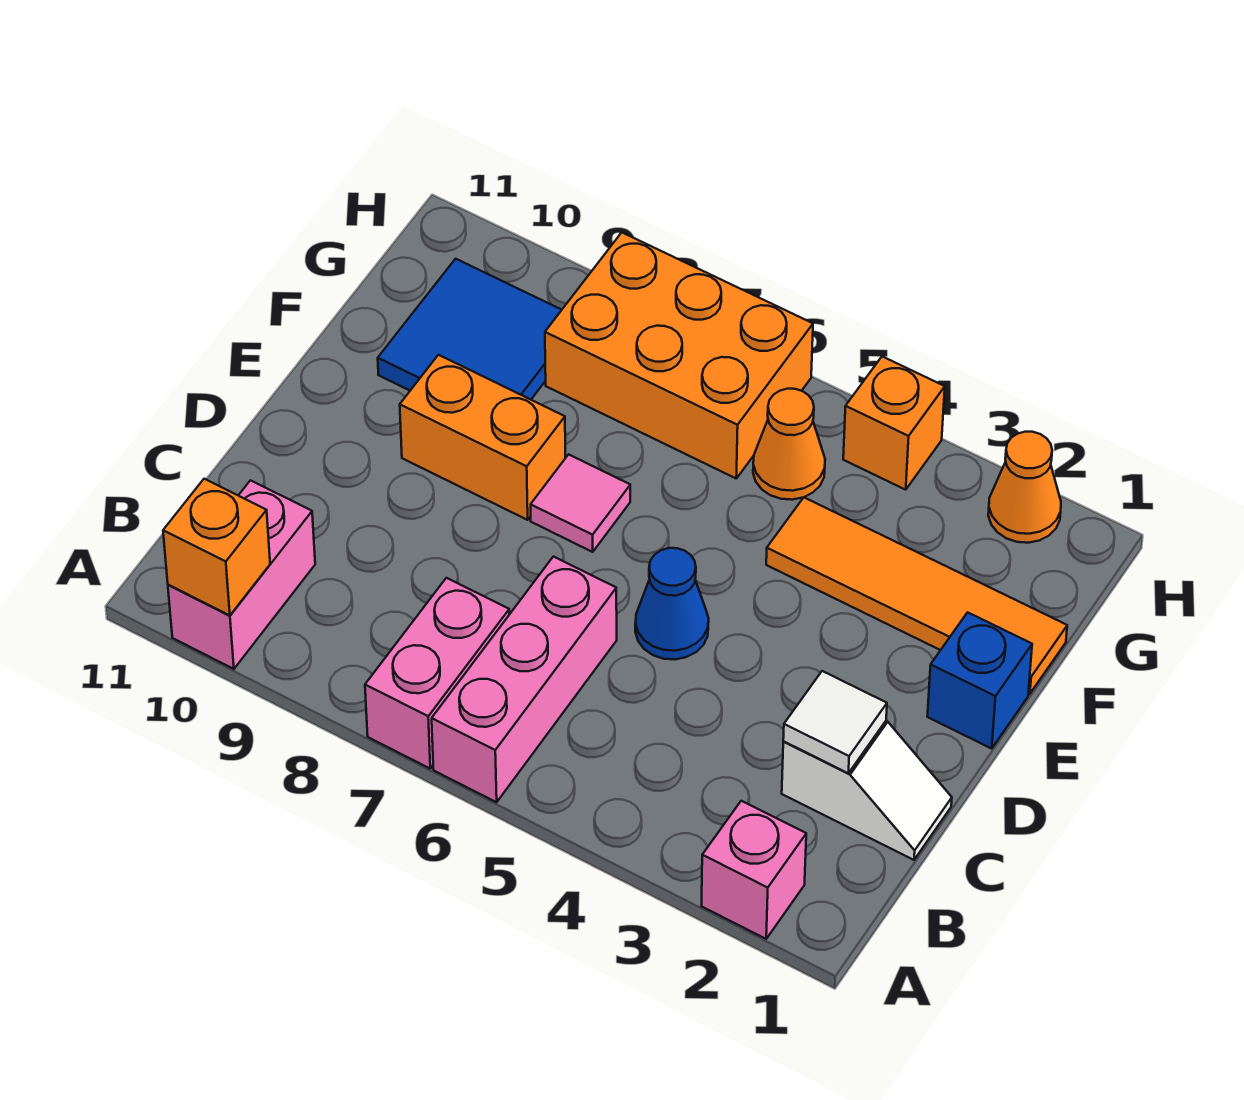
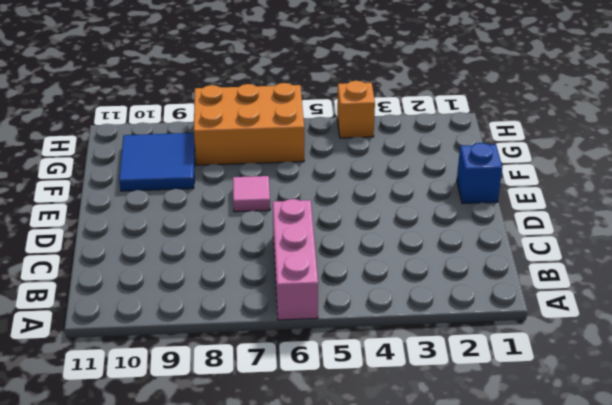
none -> pink brick A2 level 1
none -> pink brick A7:B7 level 1
none -> pink brick A10:B10 level 1

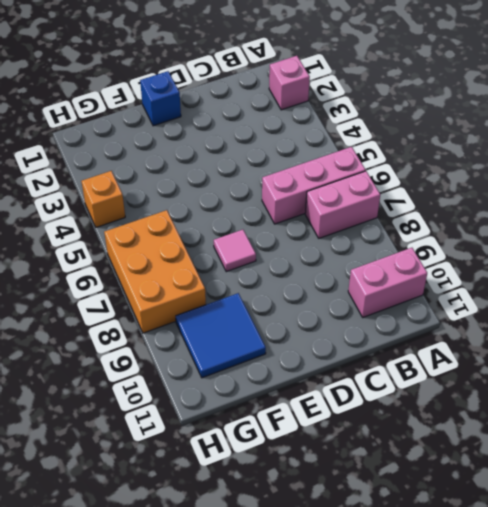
none -> white slope C1:C2 level 1 top 2
none -> blue cone D5 level 1
none -> orange brick E8:E9 level 1

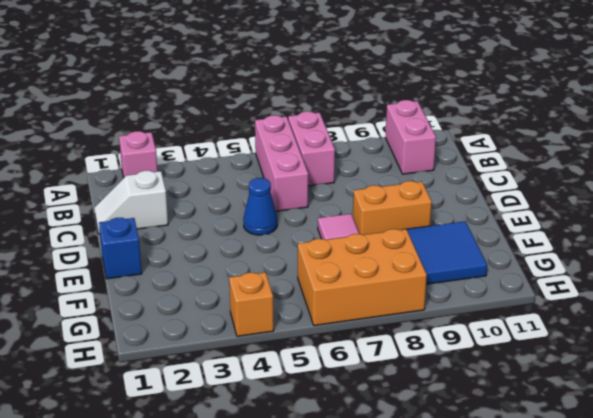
none -> orange tile F1:F4 level 1
none -> orange cone G5 level 1
none -> orange cone H2 level 1

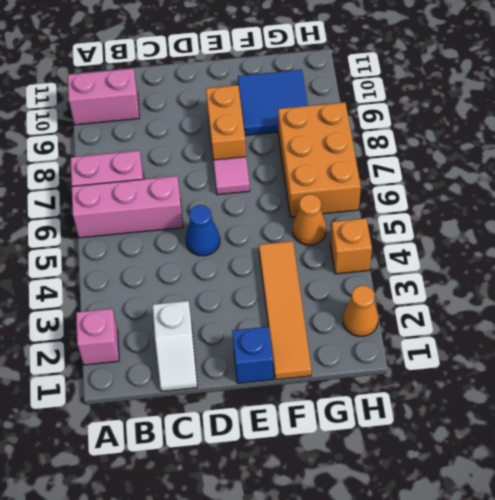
none -> orange brick A10 level 2
none -> white tile C2 level 2

